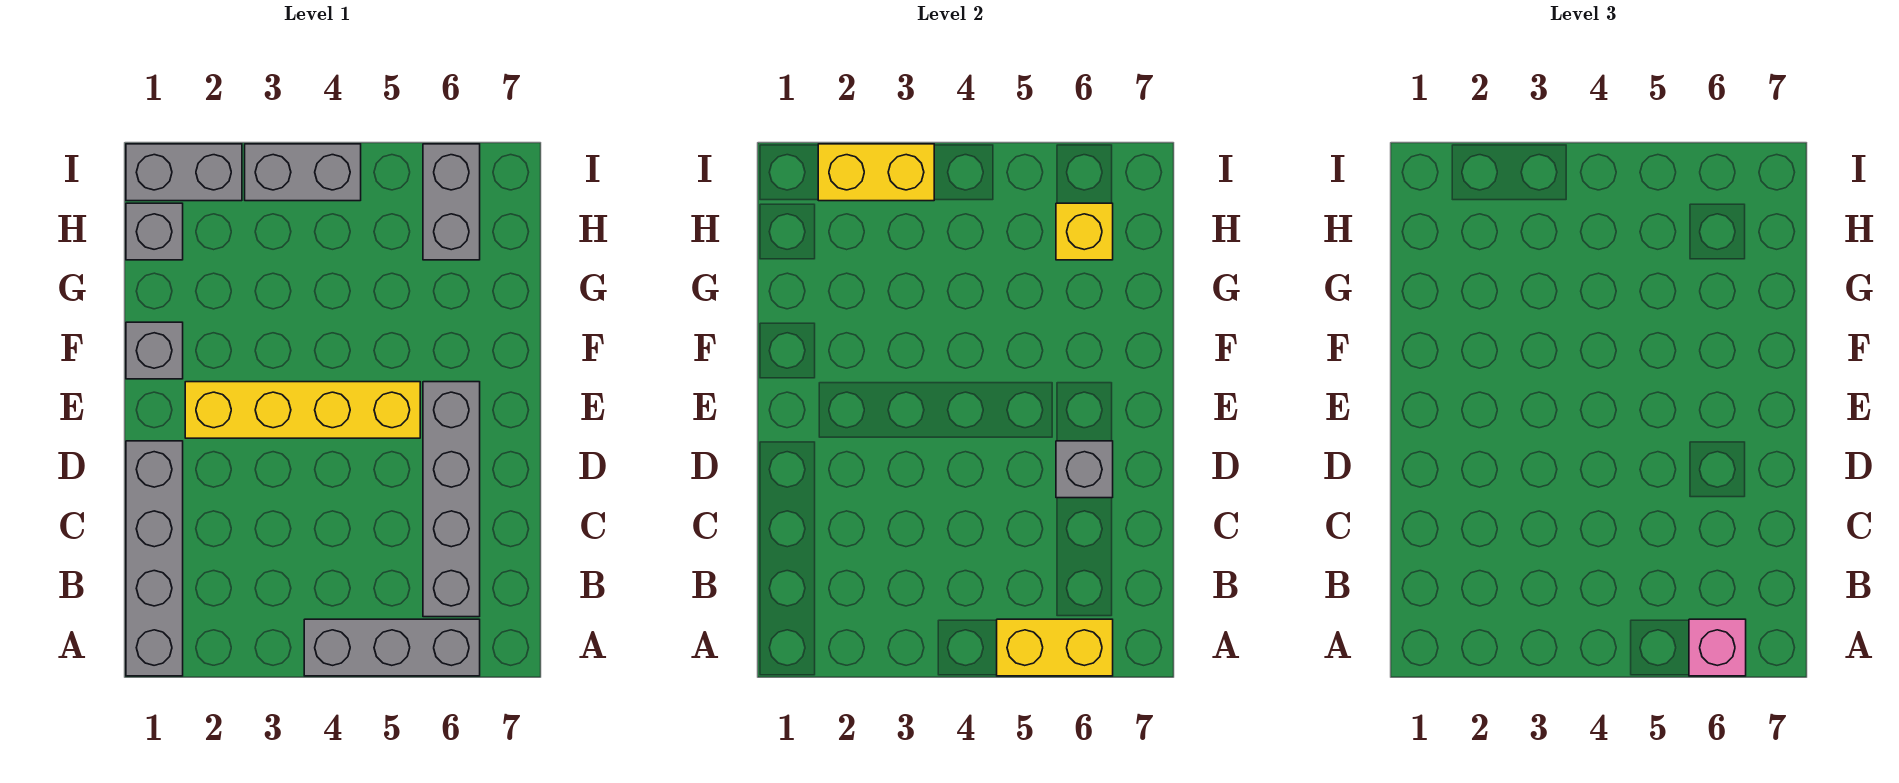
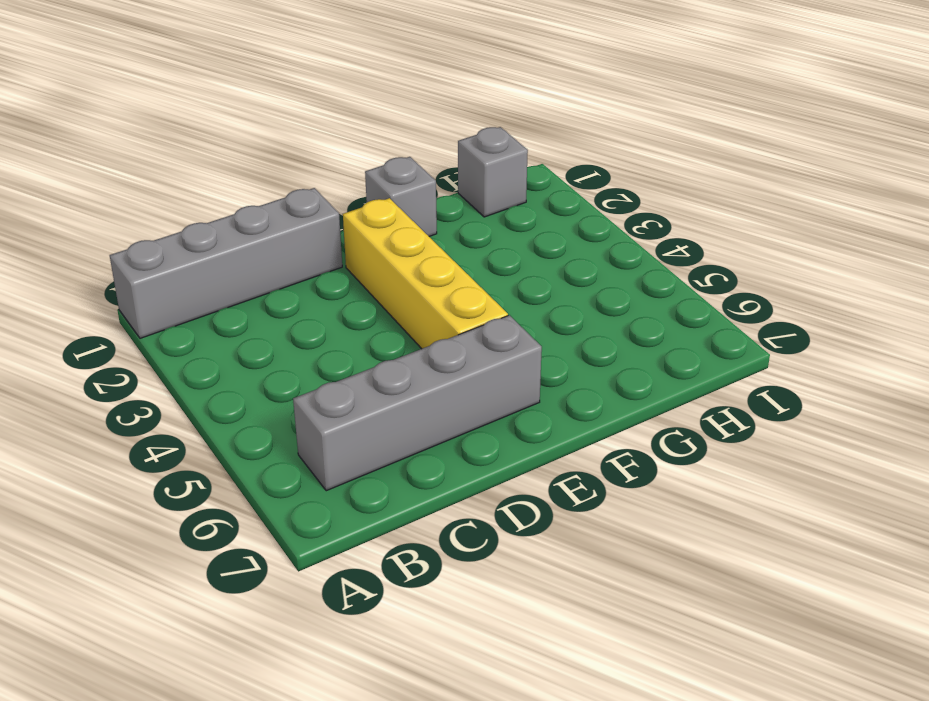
none -> grey brick A4:A6 level 1
none -> grey brick H6:I6 level 1
none -> grey brick I1:I2 level 1

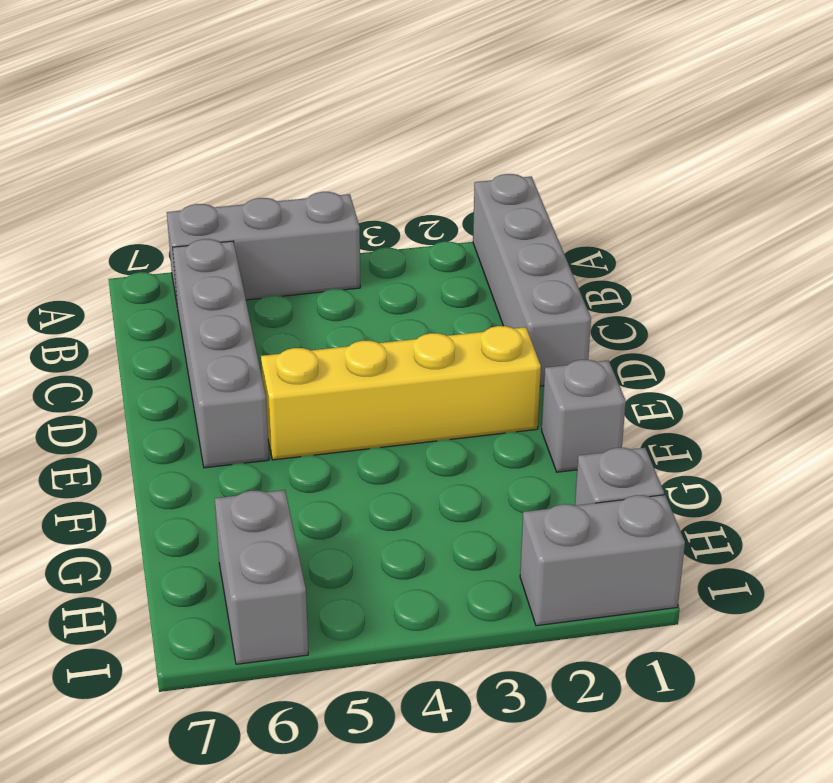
none -> grey brick I3:I4 level 1
none -> yellow brick A5:A6 level 2
none -> grey brick D6 level 2

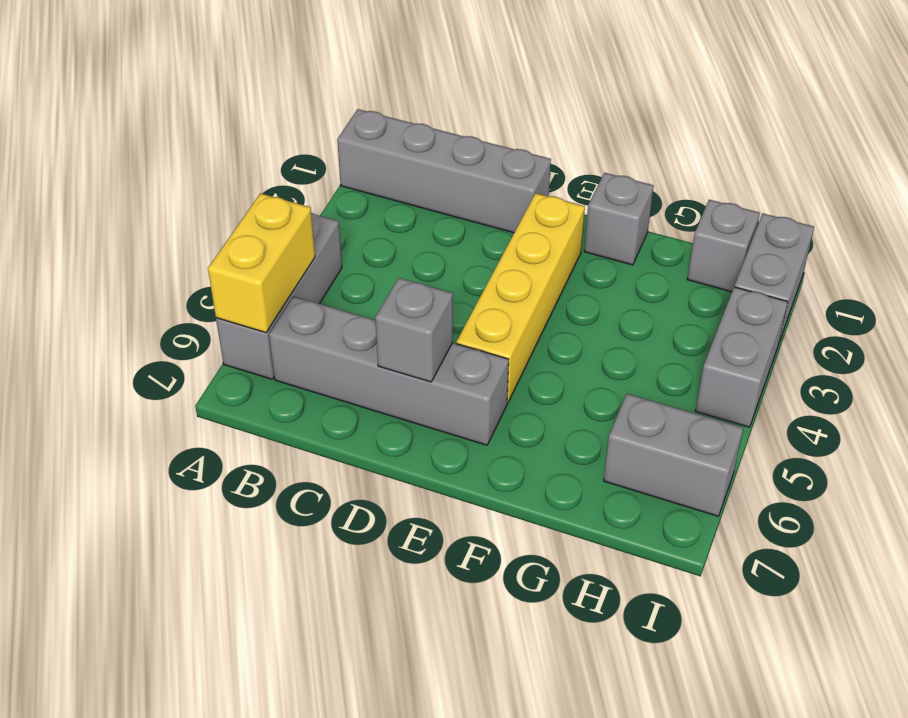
none -> yellow brick H6 level 2
none -> yellow brick I2:I3 level 2
none -> pink brick A6 level 3

